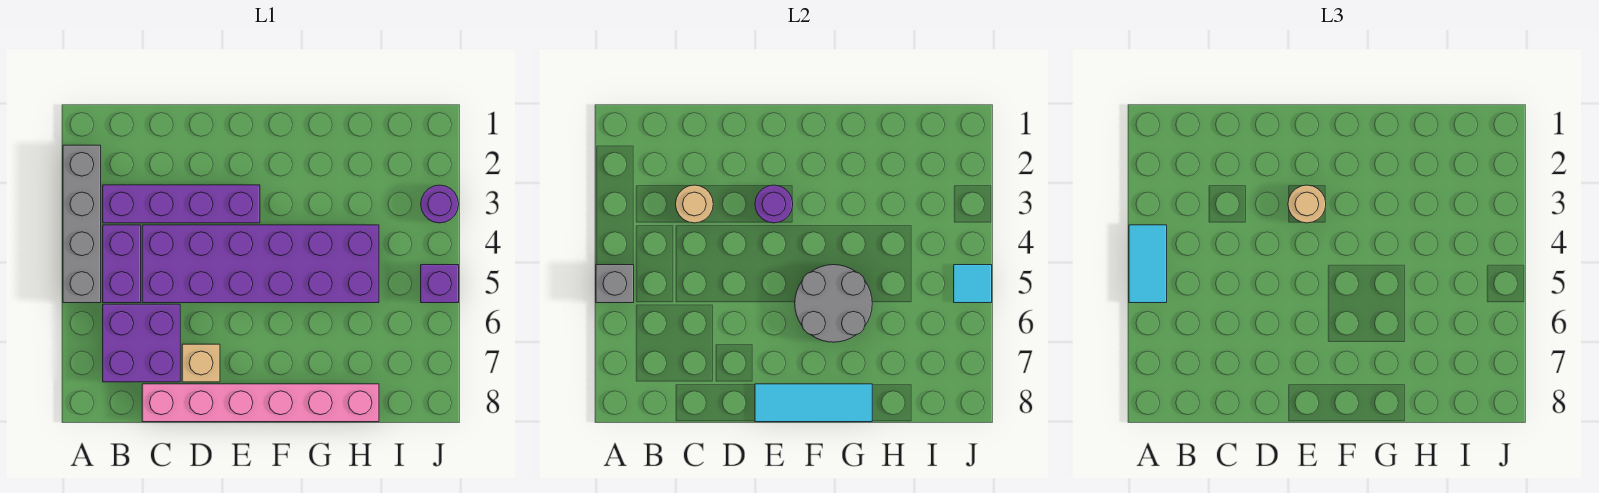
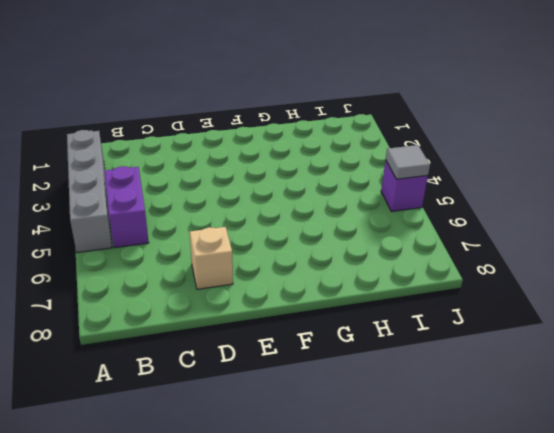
grey tile J5 level 2 -> cyan tile J5 level 2
none -> purple brick B3:E3 level 1
none -> purple brick B6:C7 level 1
none -> purple brick C4:H5 level 1

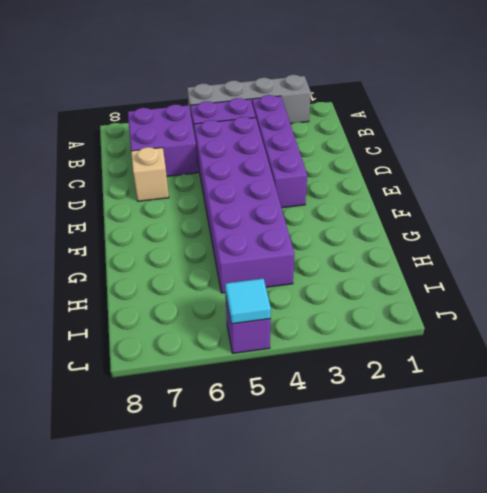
none -> pink brick C8:H8 level 1
none -> purple round brick J3 level 1
none -> grey brick A5 level 2

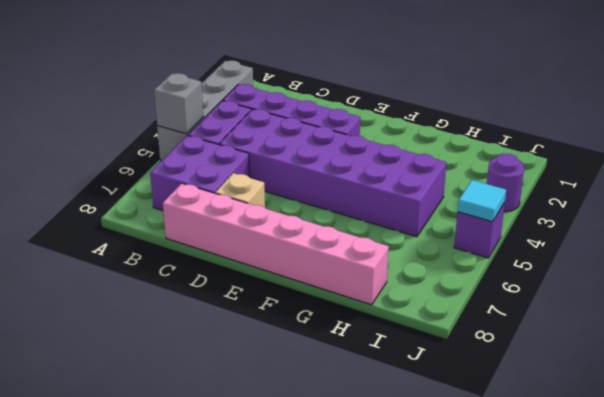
none -> tan round brick C3 level 2
none -> purple round brick E3 level 2
none -> cyan tile E8:G8 level 2

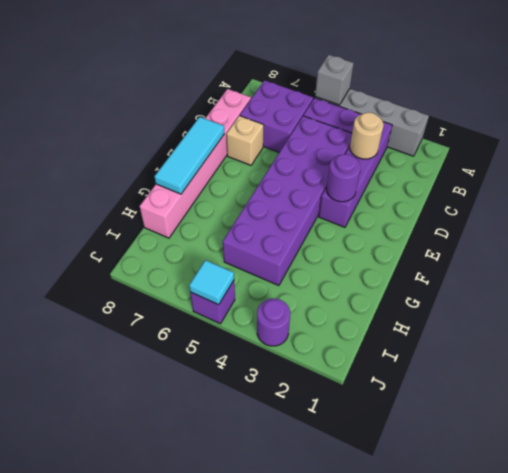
none -> grey round brick F5:G6 level 2
none -> cyan tile A4:A5 level 3
none -> tan round brick E3 level 3

